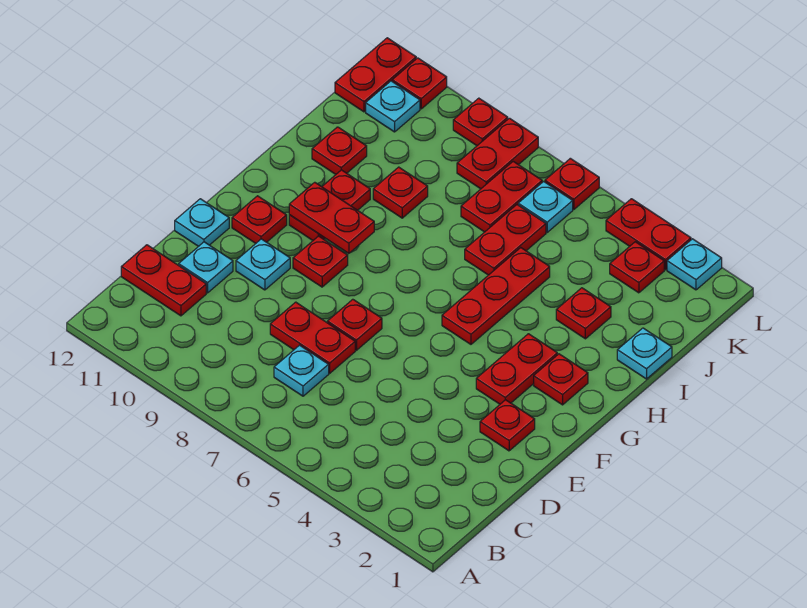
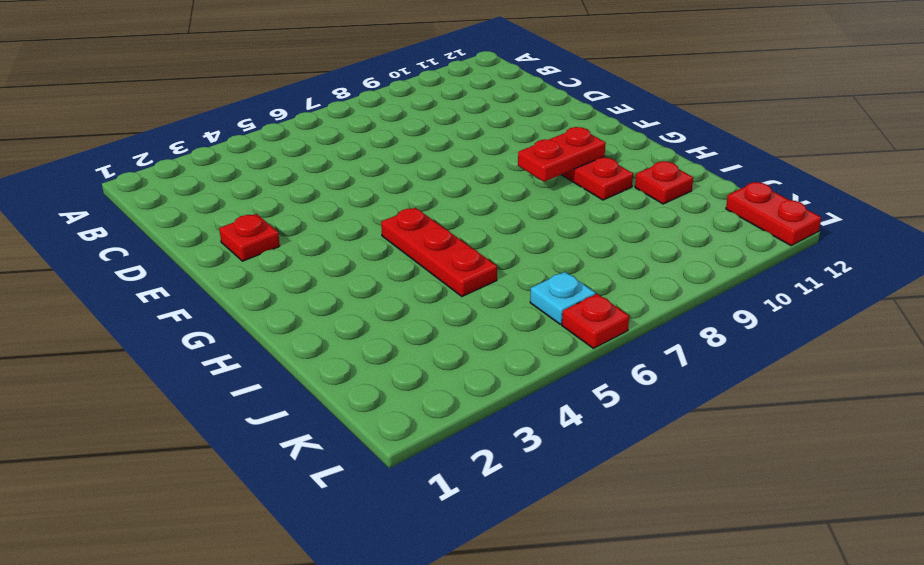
none -> cyan plate C7 level 1
none -> red plate C11:C12 level 1
none -> red plate D7:D8 level 1
none -> cyan plate D11 level 1

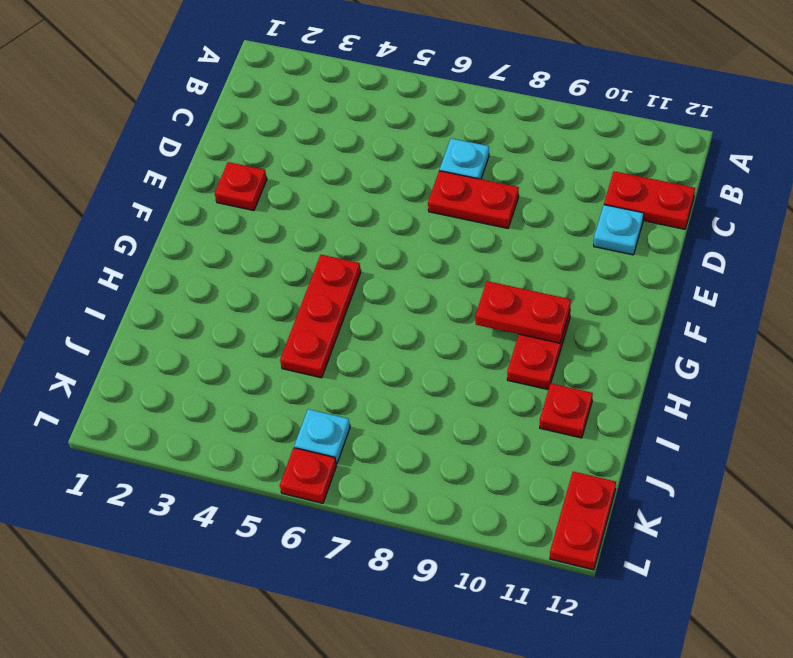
none -> red plate E7 level 1
none -> cyan plate E10 level 1
none -> cyan plate E12 level 1
none -> red plate F3:G3 level 1

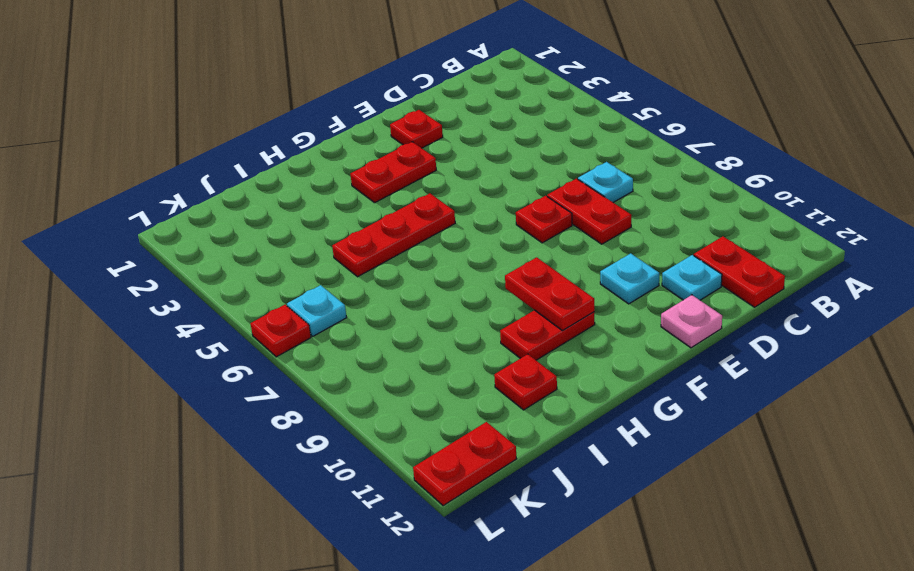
pink plate E12 level 1 -> cyan plate E12 level 1
none -> red plate F9 level 1
none -> red plate F11 level 1
none -> red plate G2 level 1
none -> cyan plate I1 level 1

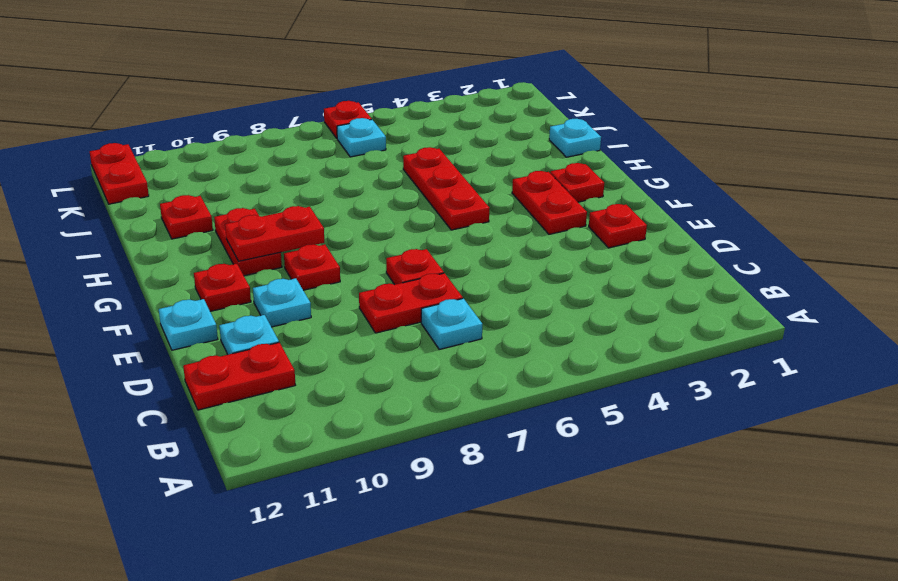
none -> red plate I3 level 1
none -> red plate I6:J6 level 1
none -> red plate I9 level 1
none -> red plate J7:K7 level 1

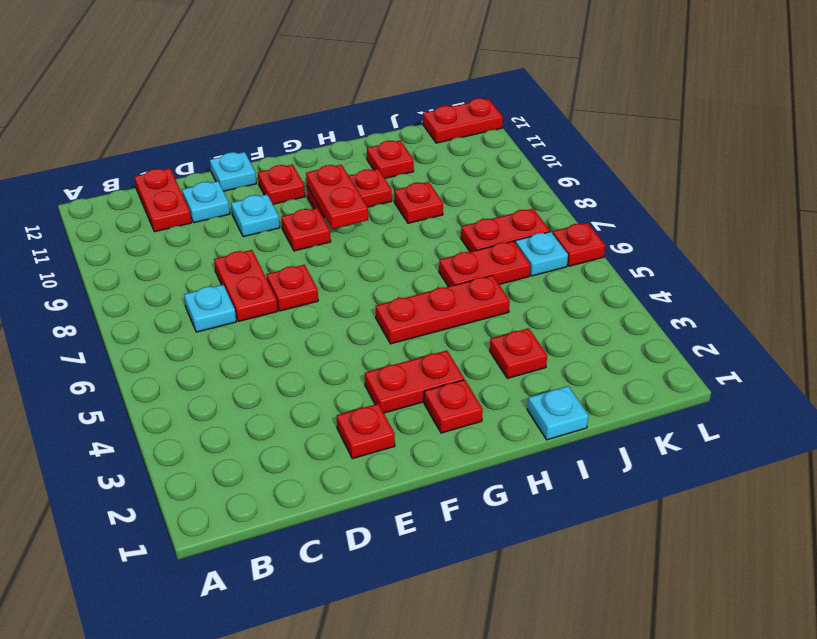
none -> red plate K3 level 1
none -> red plate K8:L8 level 1
none -> cyan plate K11 level 1
none -> cyan plate L2 level 1

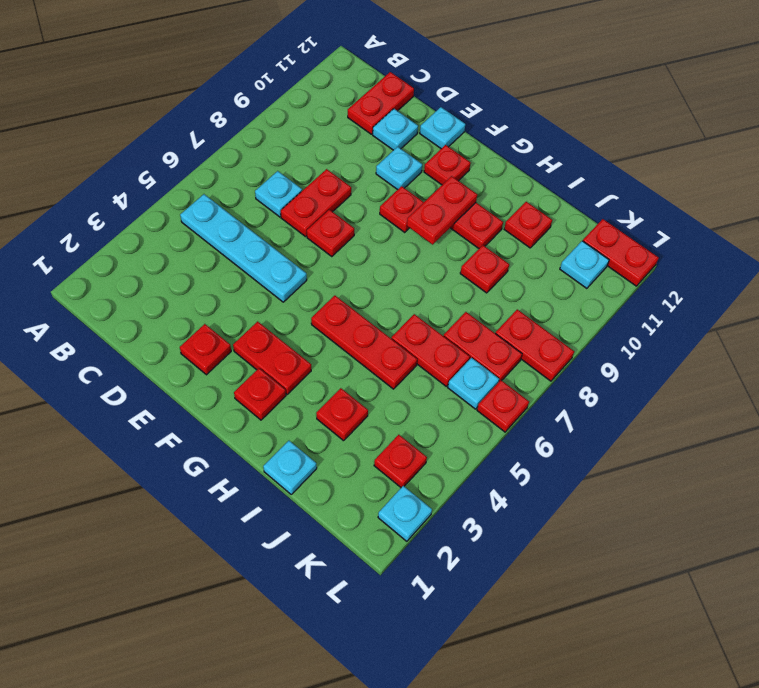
cyan plate B5:E5 level 1 -> none
none -> red plate L3:L4 level 1
none -> red plate L9 level 1
none -> red plate L11 level 1

